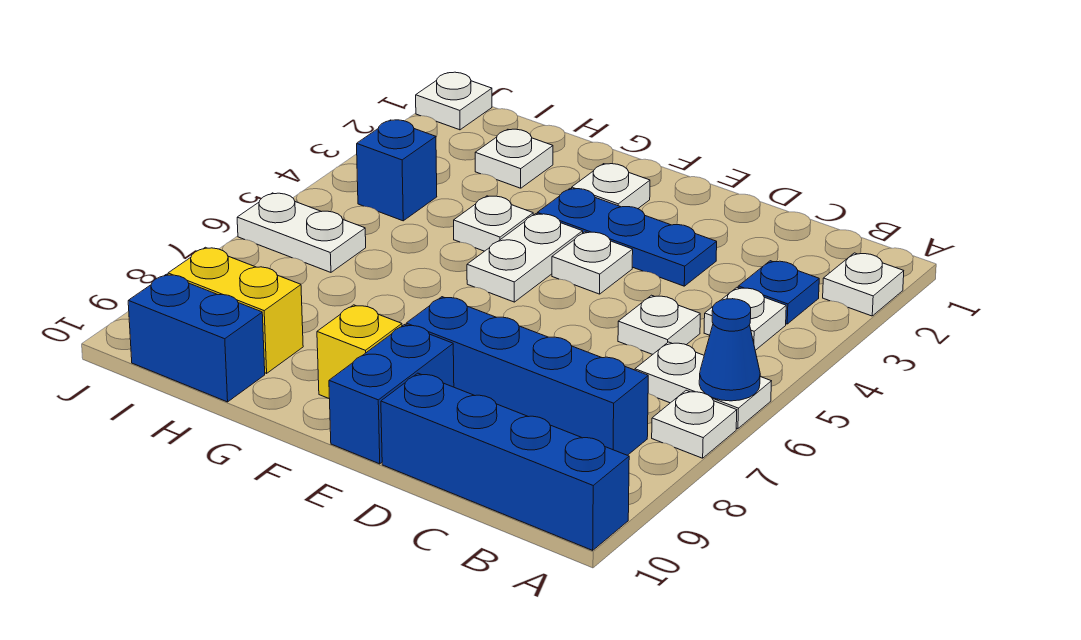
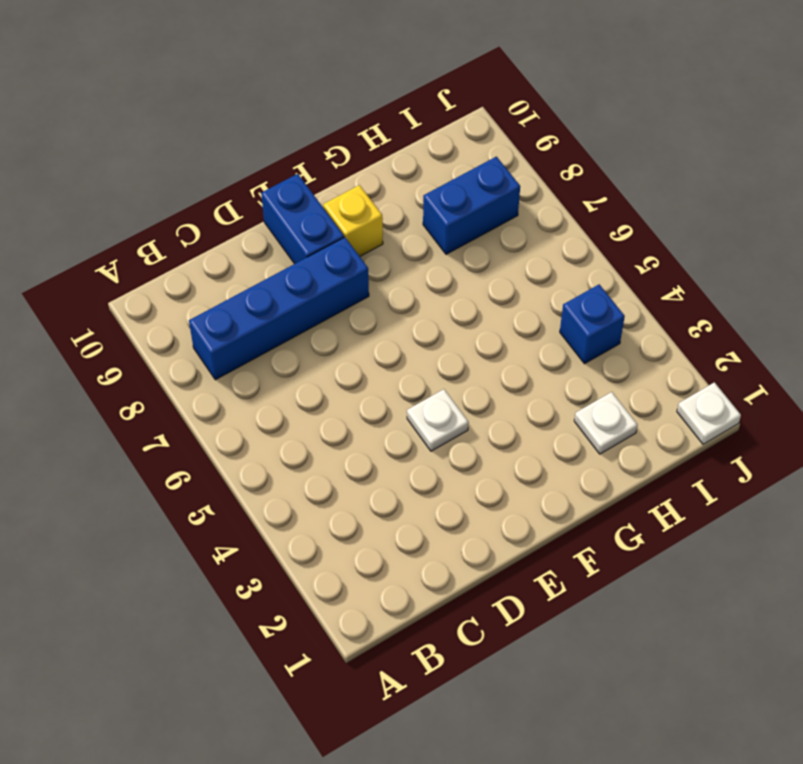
blue brick H8:I8 level 1 -> blue brick H10:I10 level 1
none -> white plate A2 level 1
none -> white plate A6:B6 level 1
none -> white plate A7 level 1

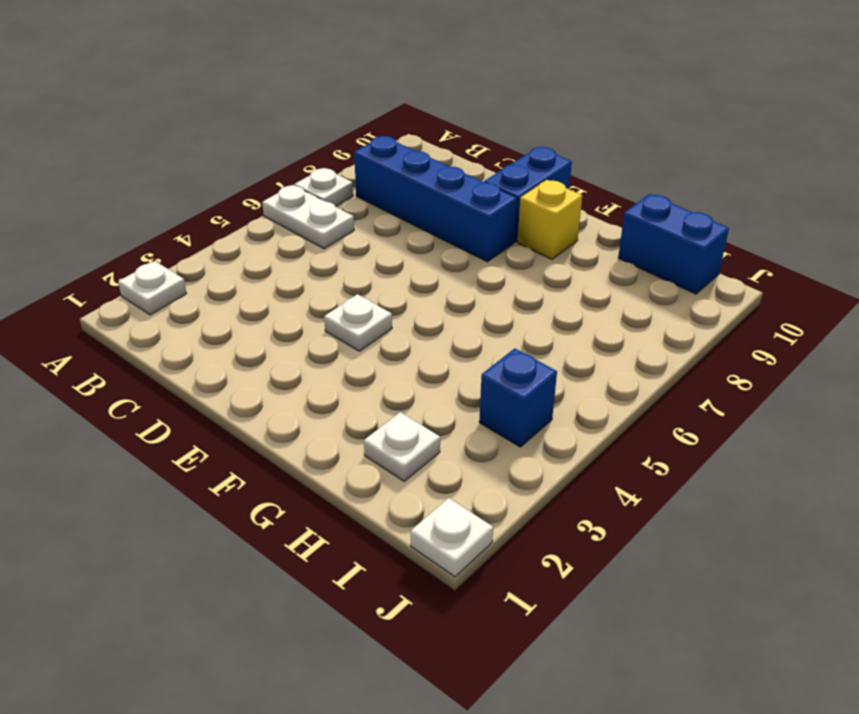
none -> blue brick A10:D10 level 1
none -> blue plate B3 level 1
none -> white plate B4 level 1

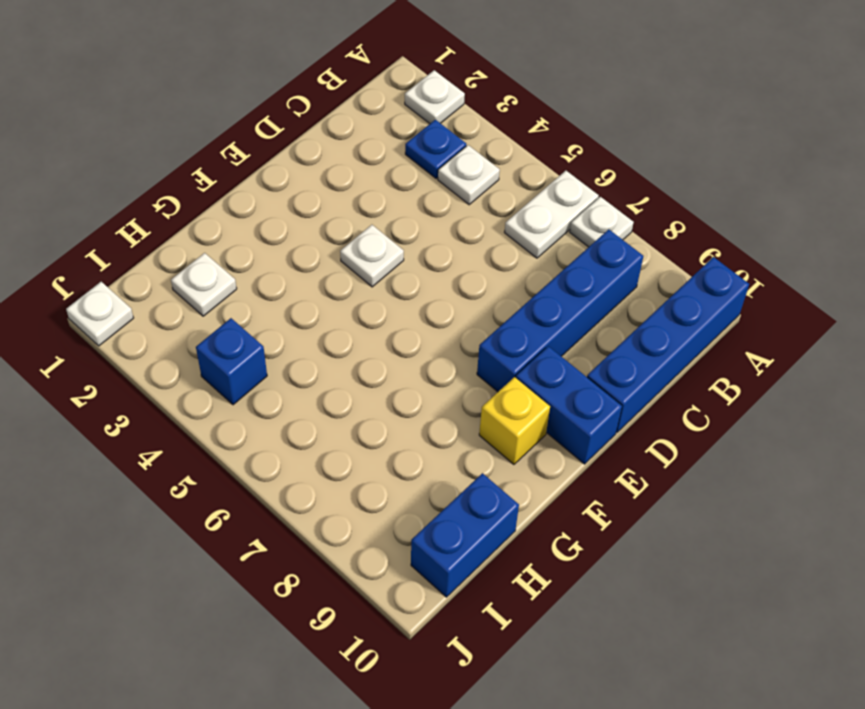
none -> white plate C5 level 1
none -> blue plate D3:F3 level 1
none -> white plate F2 level 1

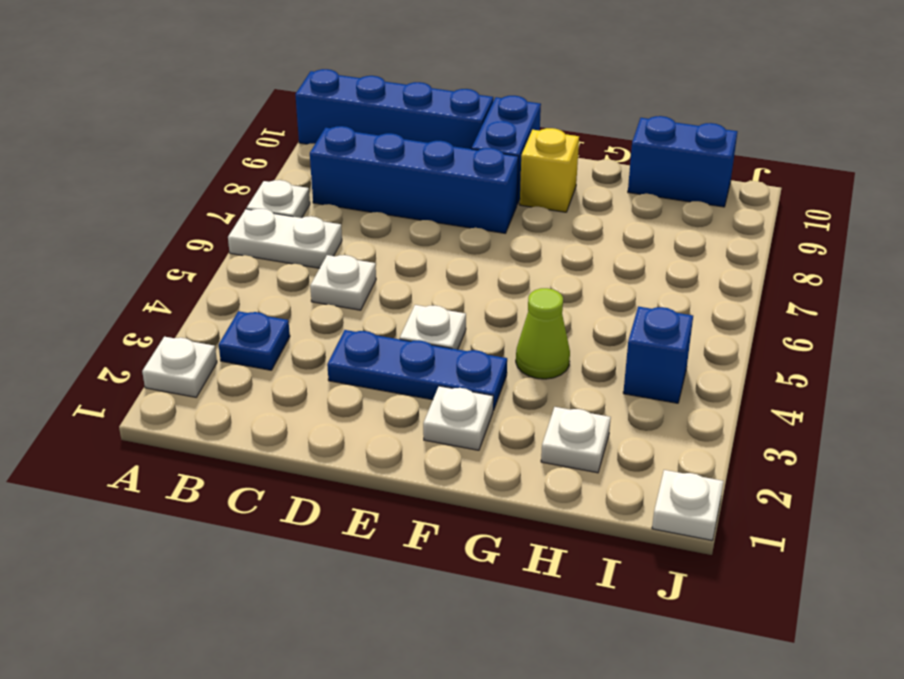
lime cone G4 level 1 -> white plate G4 level 1
none -> white plate B4 level 1
none -> white plate F4:F5 level 1
none -> yellow brick H9:I9 level 1

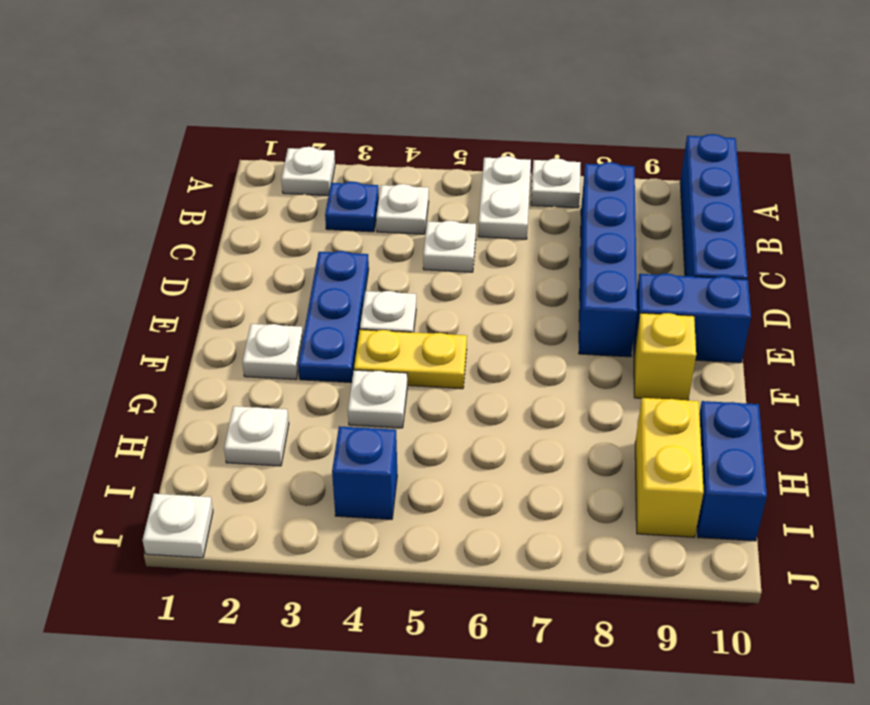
yellow plate F4:F5 level 1 -> white plate F4:F5 level 1
none -> white plate I6:J6 level 1
none -> blue cone A6 level 2

